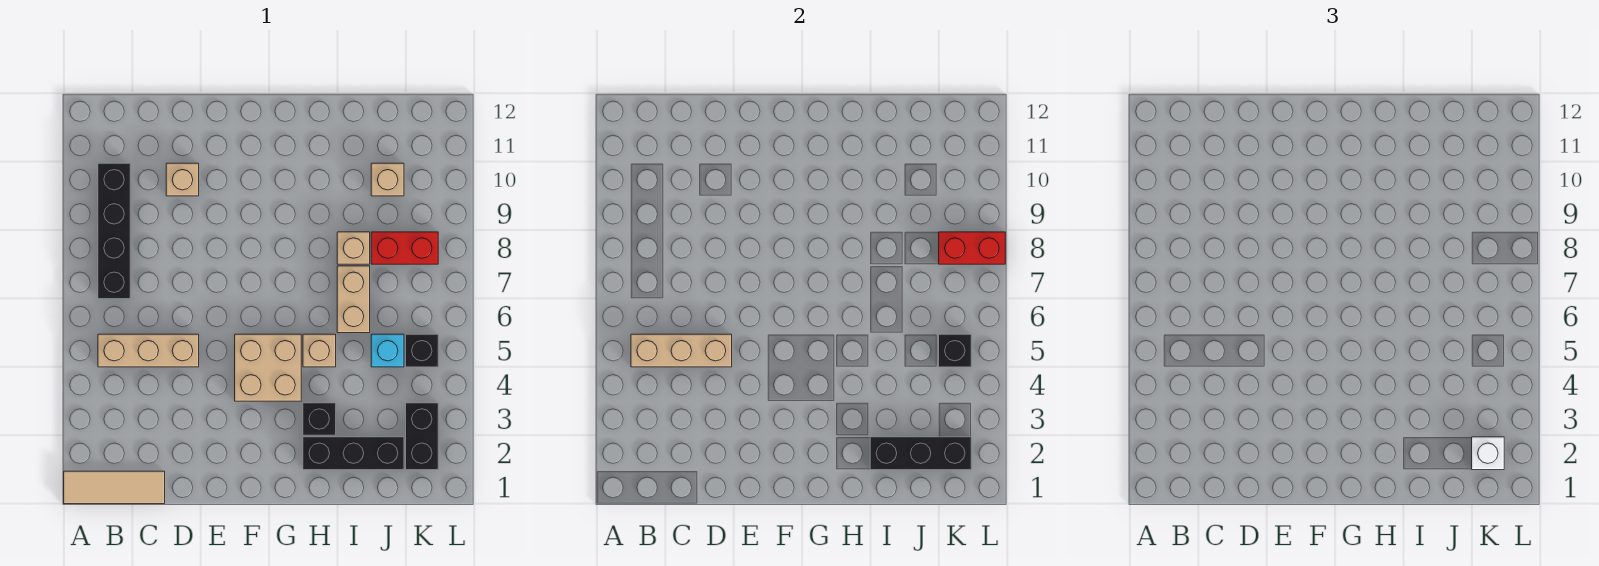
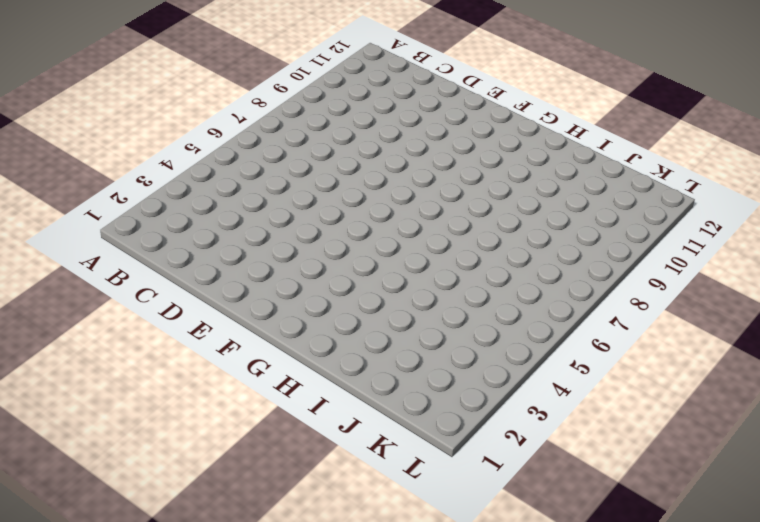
none -> tan tile A1:C1 level 1
none -> tan brick B5:D5 level 1
none -> black brick B7:B10 level 1

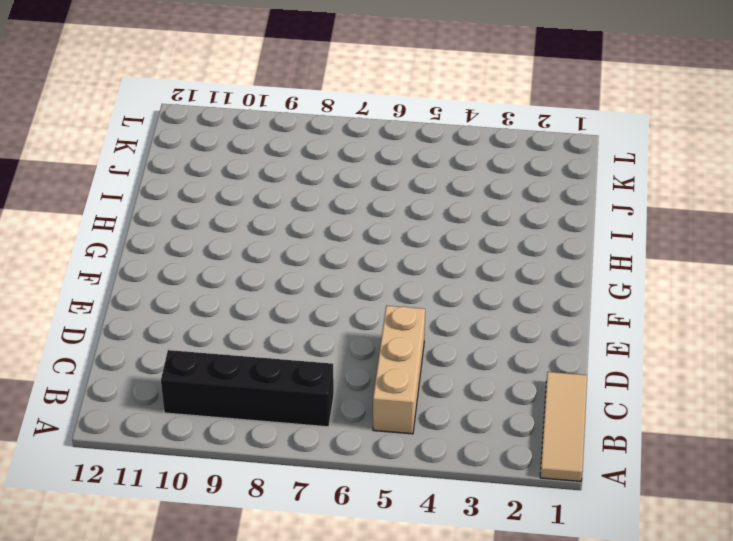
none -> tan brick D10 level 1
none -> tan brick F4:G5 level 1
none -> black brick H2:J2 level 1

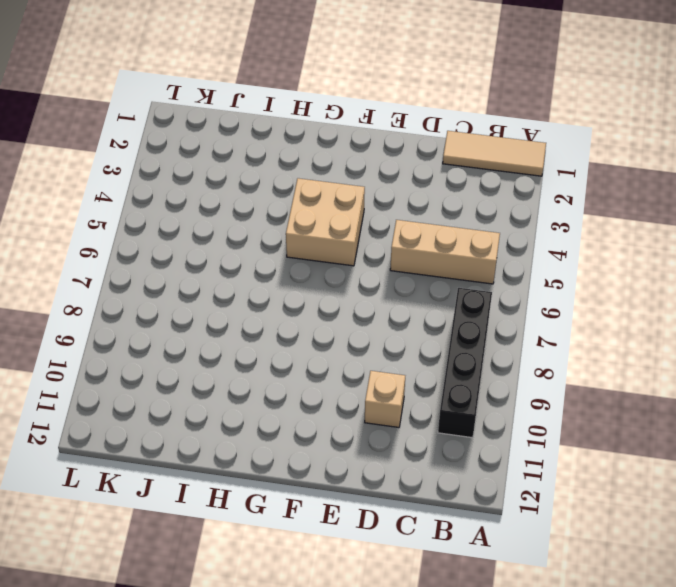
none -> black brick H2:J2 level 1
none -> black brick H3 level 1
none -> tan brick H5 level 1

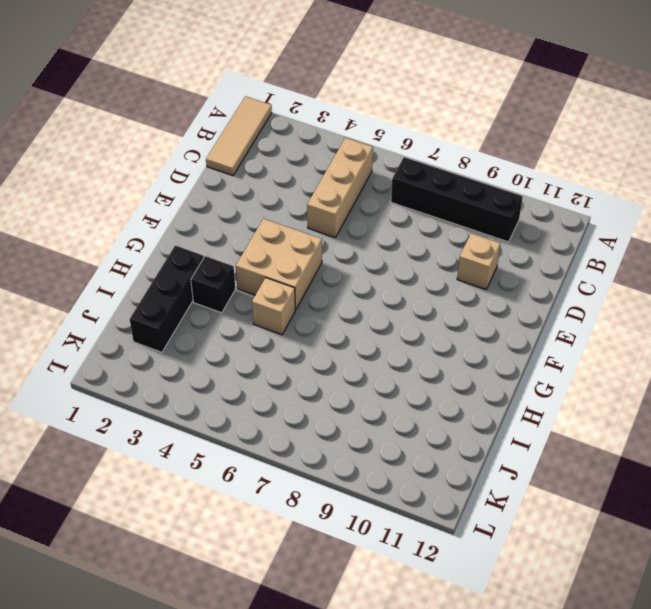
none -> tan brick I6:I7 level 1
none -> tan brick I8 level 1
none -> cyan brick J5 level 1

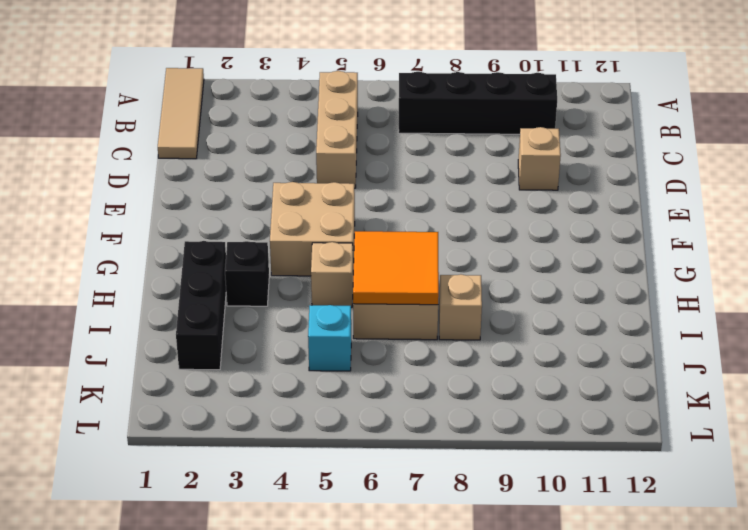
orange tile H6:I7 level 2 -> none
none -> red brick J8:K8 level 1
none -> tan brick J10 level 1
none -> black brick K2:K3 level 1

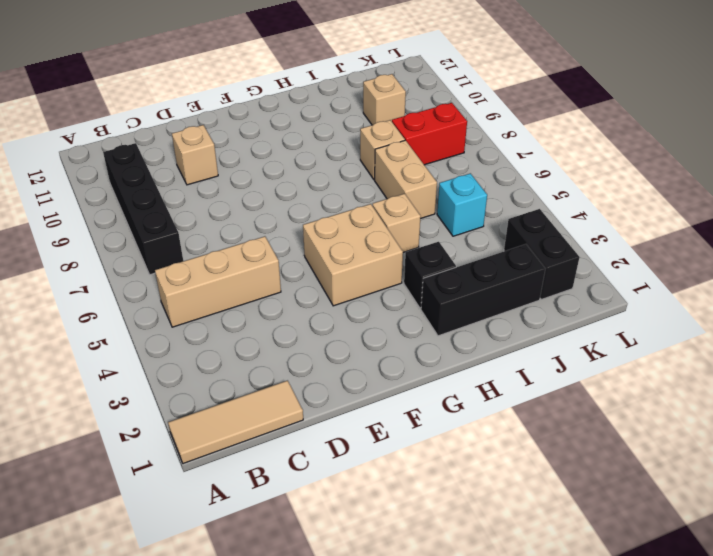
none -> black brick K5 level 1
none -> tan brick B5:D5 level 2
none -> black brick I2:K2 level 2

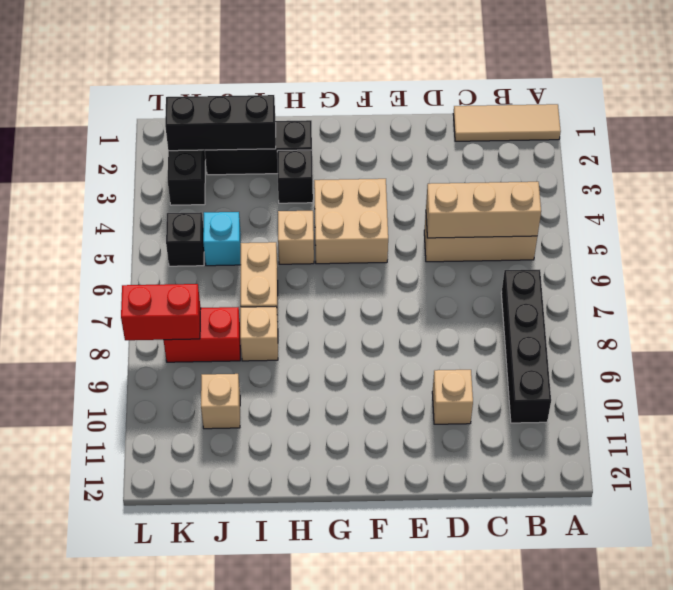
none -> black brick K5 level 2
none -> white brick K2 level 3

